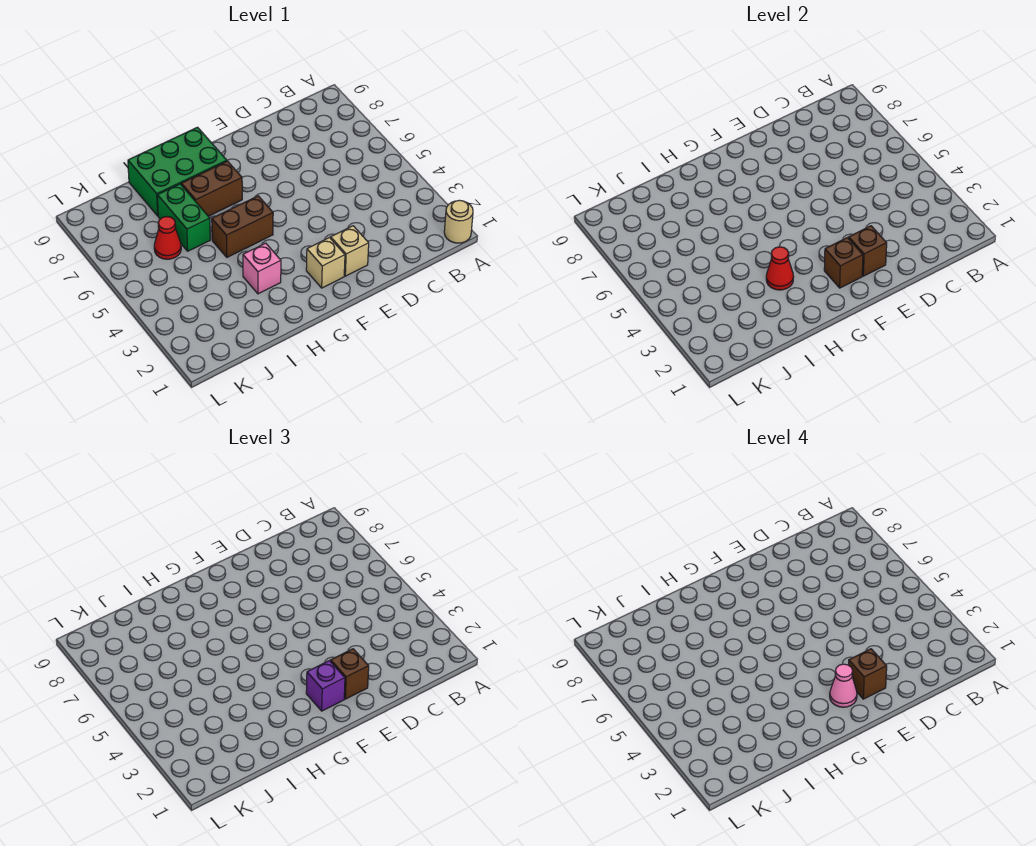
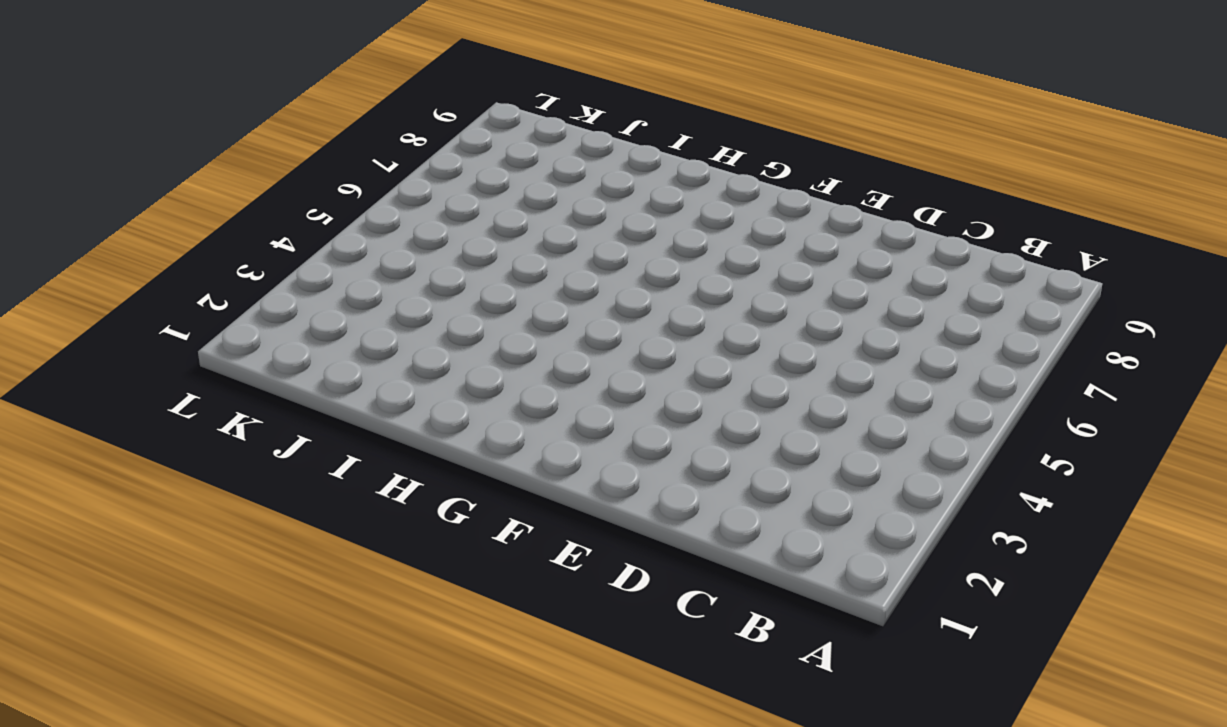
none -> tan round brick A1 level 1
none -> tan brick E2 level 1
none -> tan brick F2 level 1

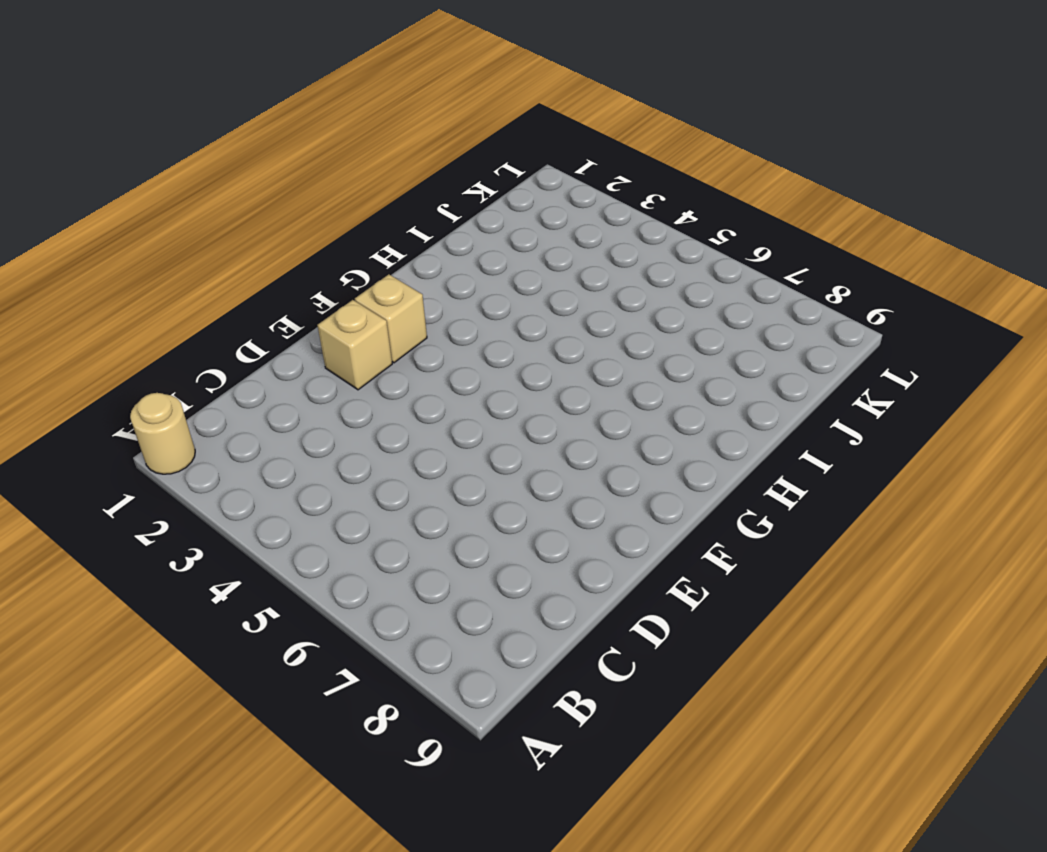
none -> brown brick G5:H5 level 1
none -> brown brick G7:H7 level 1
none -> green brick G8:I9 level 1

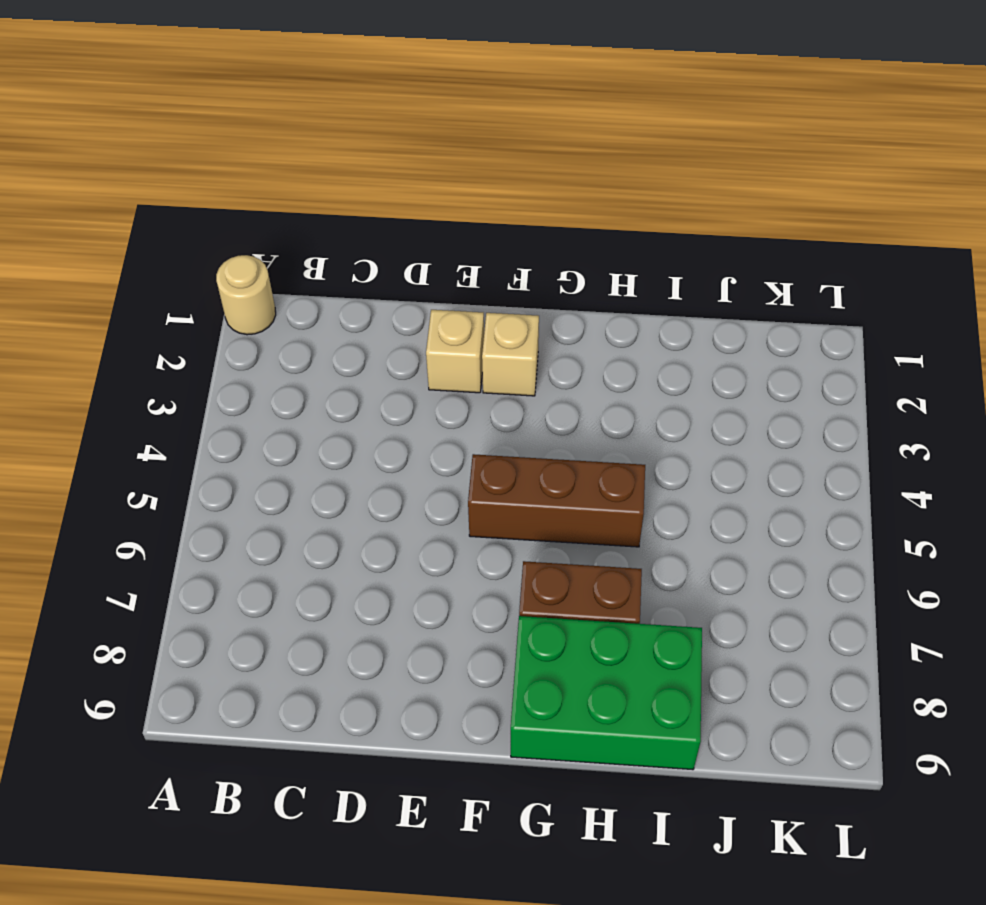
brown brick F5:H5 level 1 -> brown brick G5:H5 level 1
none -> pink brick H3 level 1
none -> green brick I6:I7 level 1
none -> red cone J6 level 1

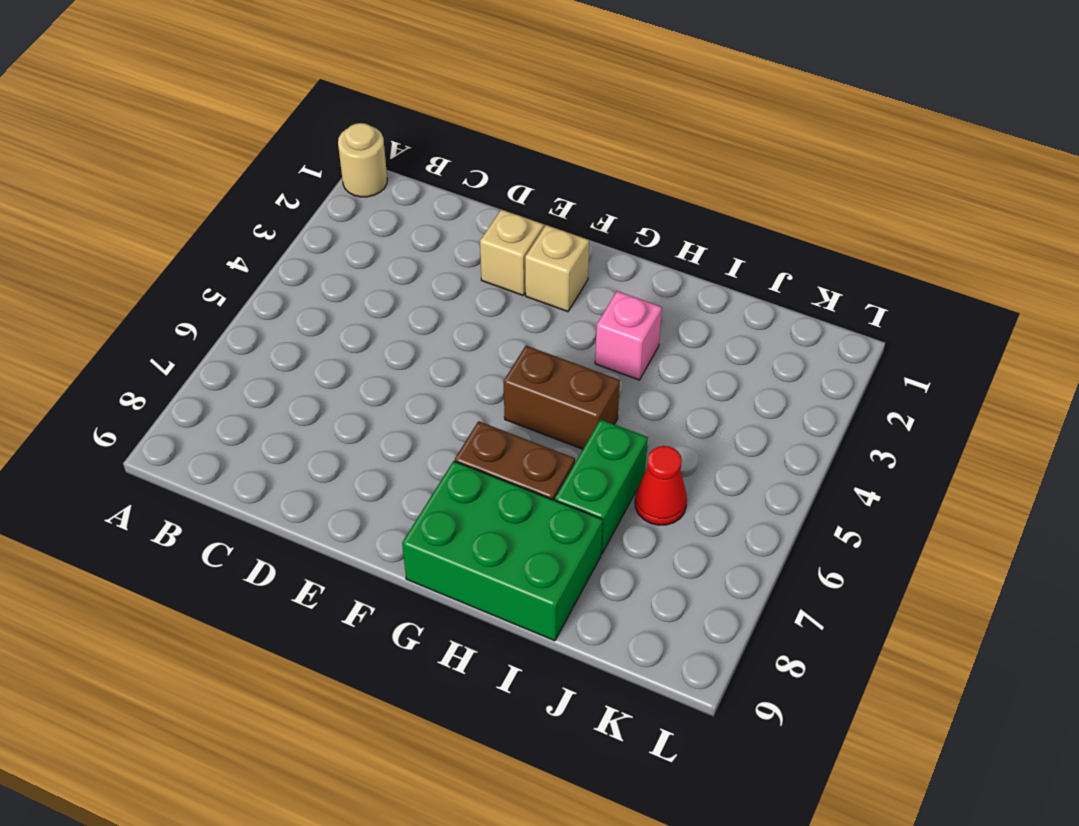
none -> brown brick E2 level 2
none -> brown brick F2 level 2
none -> red cone H3 level 2

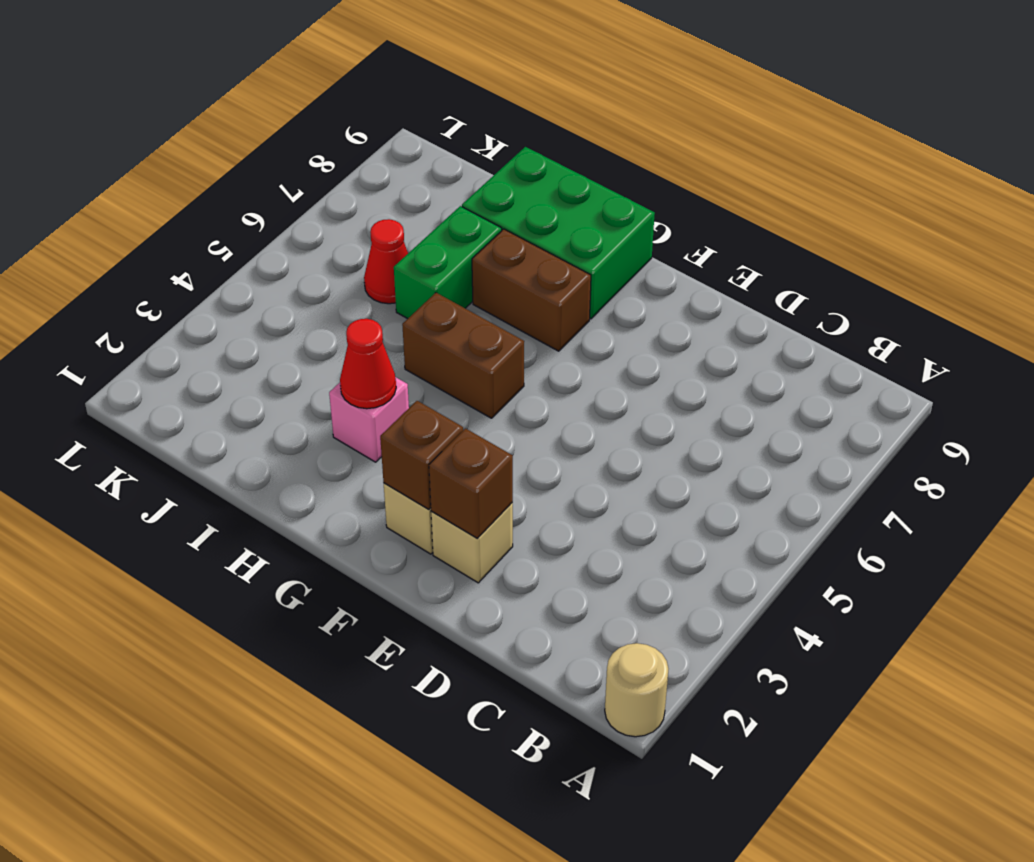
none -> brown brick E2 level 3
none -> purple brick F2 level 3
none -> brown brick E2 level 4

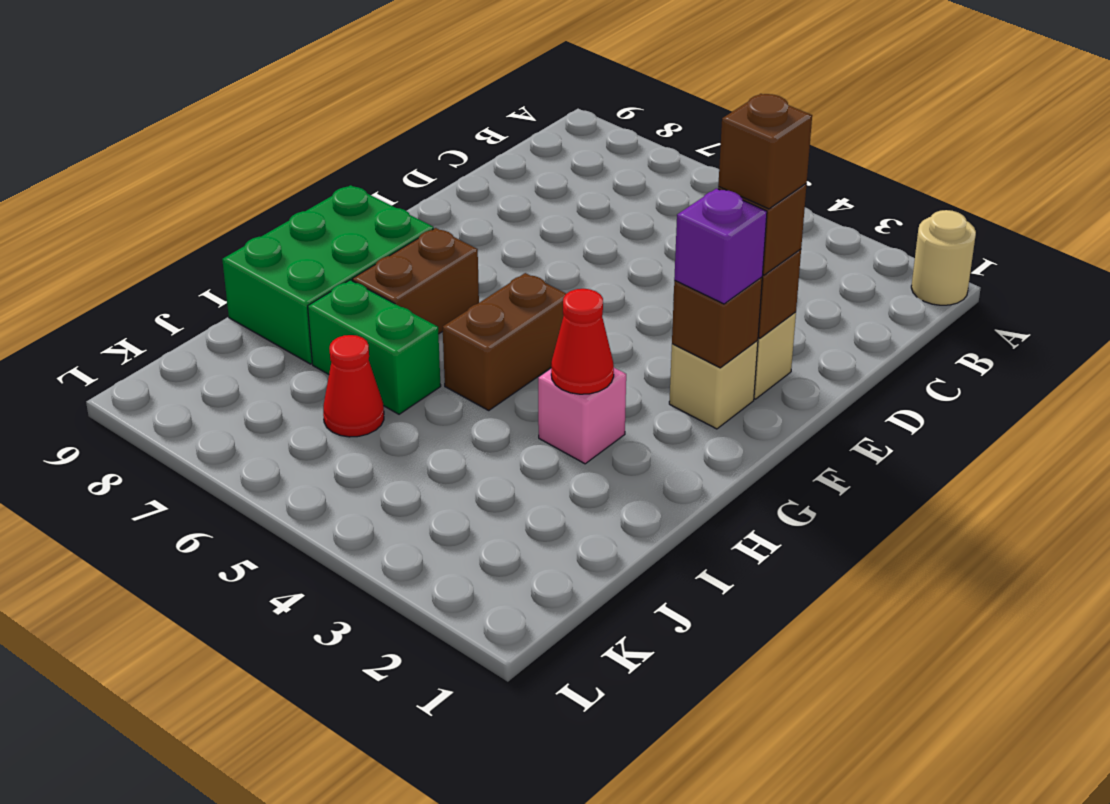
none -> pink cone F2 level 4

